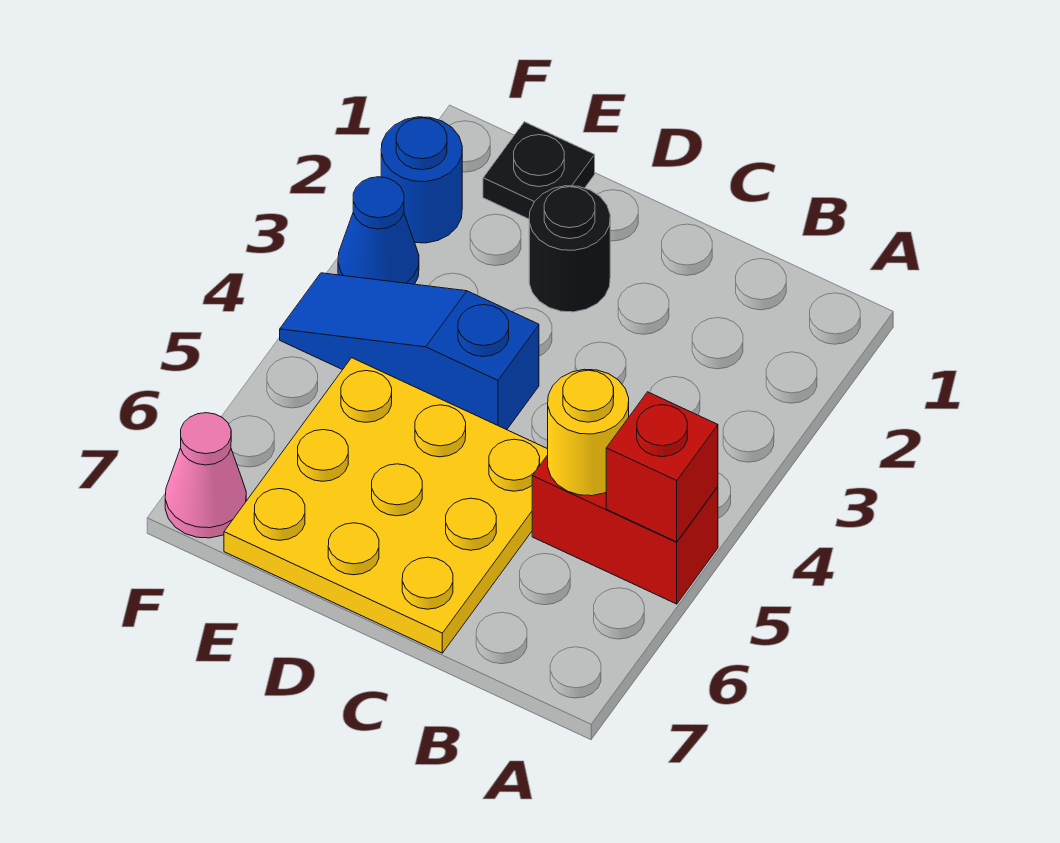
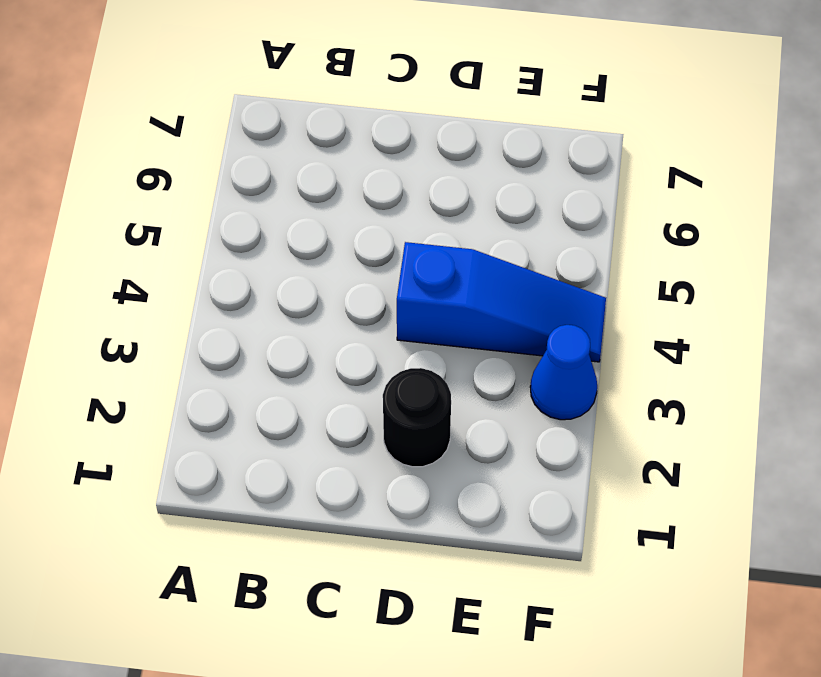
none -> red brick A5:B5 level 1
none -> yellow plate C5:E7 level 1

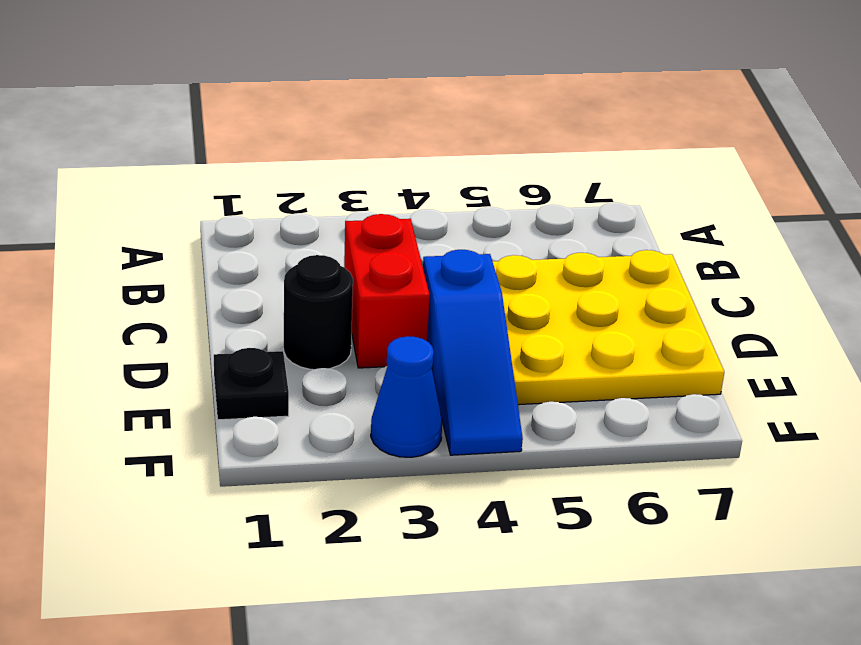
red brick C3:D3 level 1 -> red brick A5:B5 level 1
none -> blue round brick F2 level 1
none -> pink cone F7 level 1

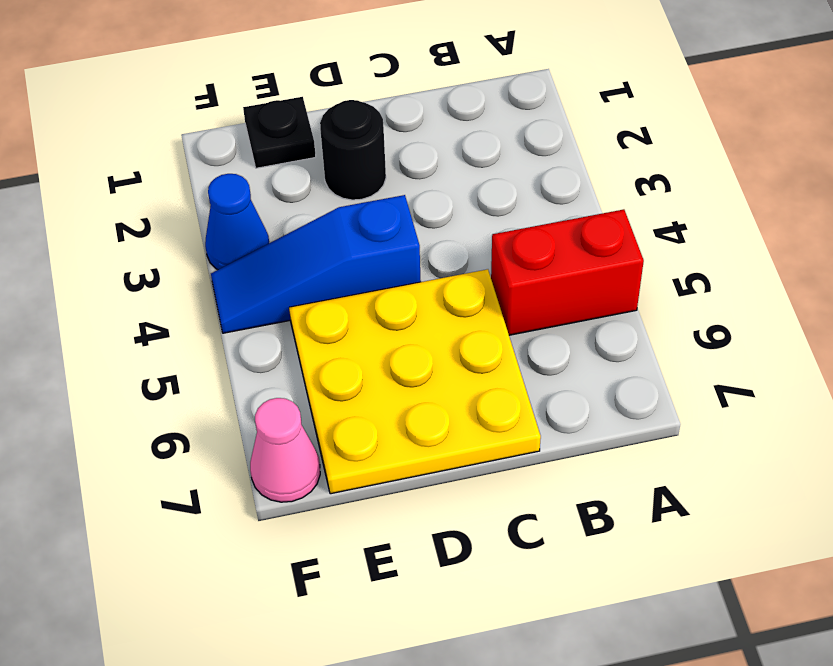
none -> blue round brick F2 level 1
none -> red brick A5 level 2

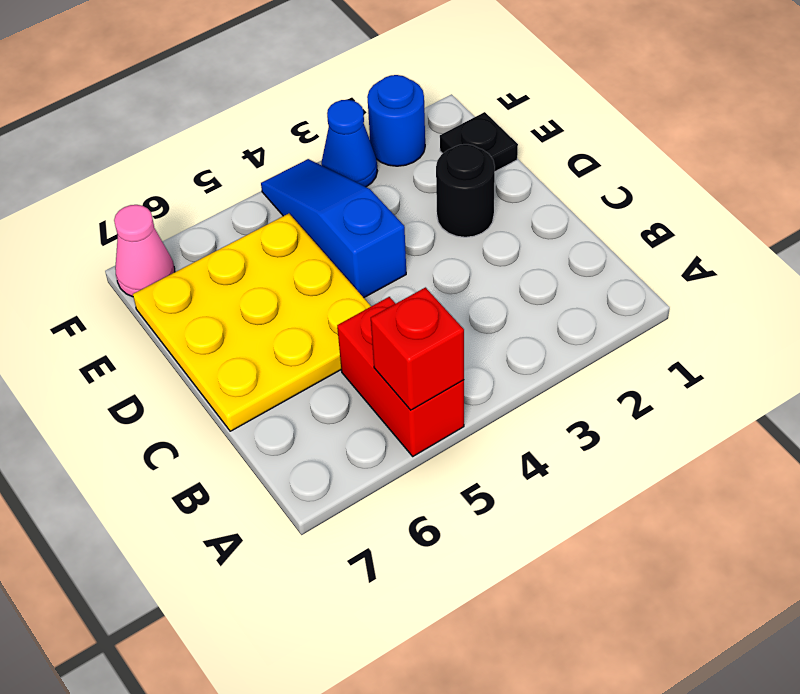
none -> yellow round brick B5 level 2

